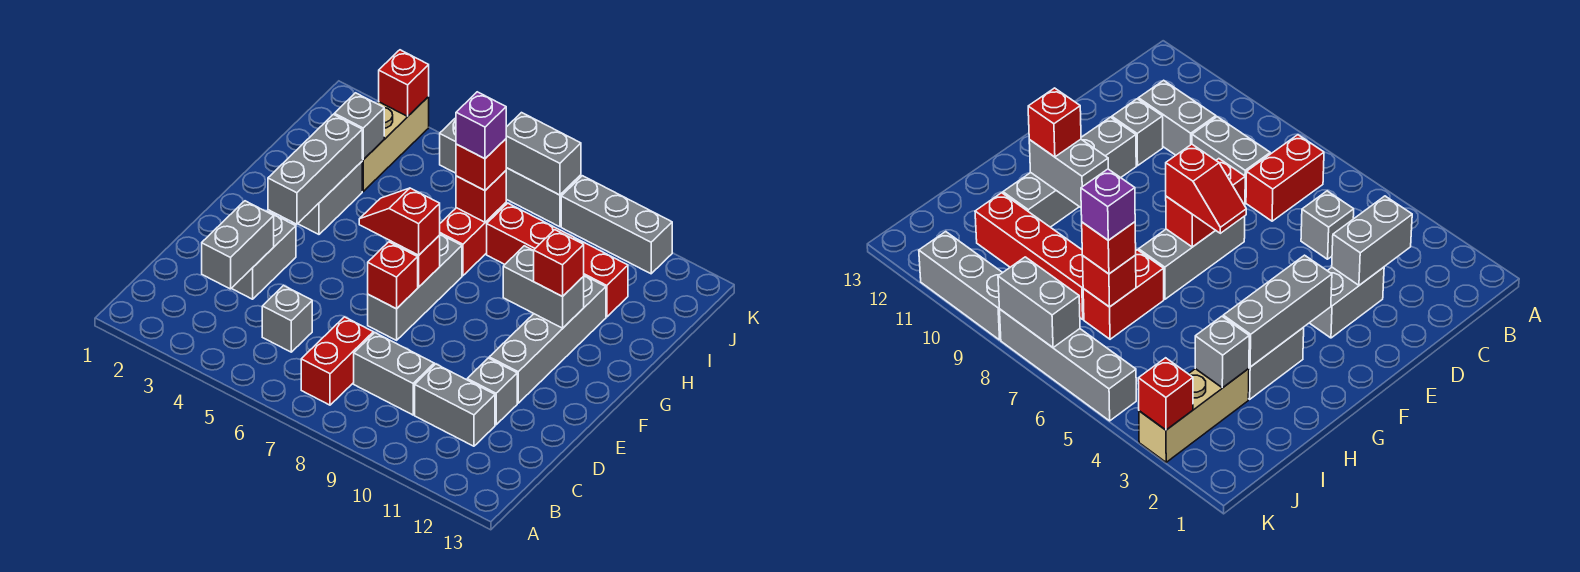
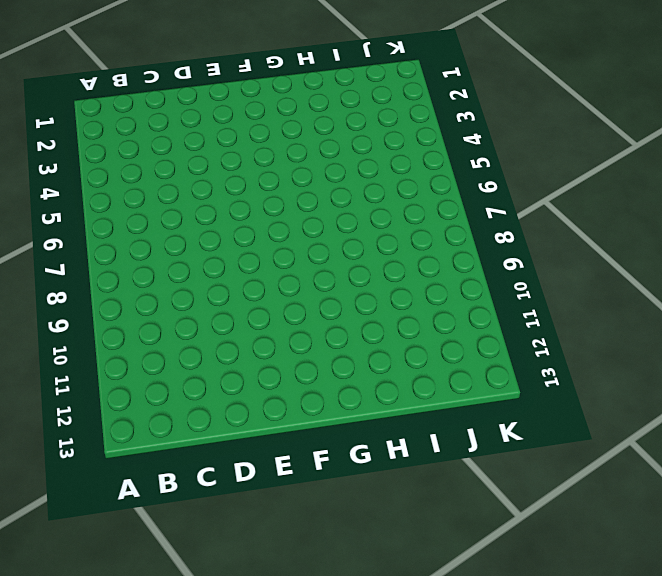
none -> red brick B7:C7 level 1
none -> grey brick C5 level 1
none -> grey brick C8:C9 level 1

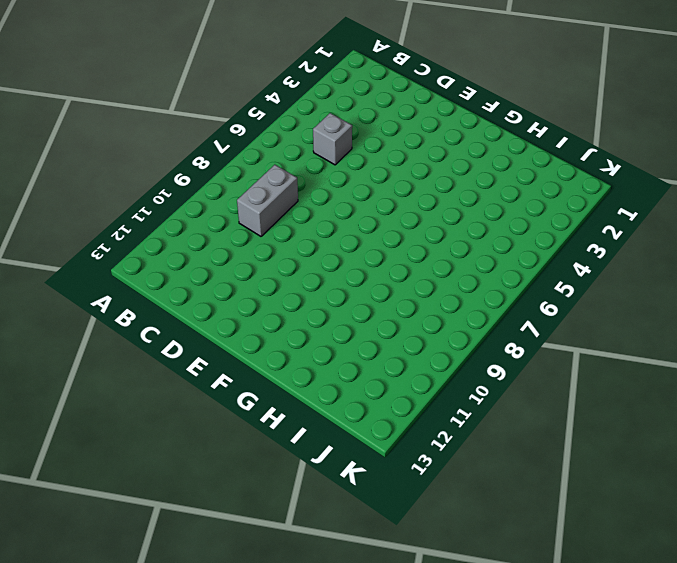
none -> red brick B7:C7 level 1
none -> grey brick C10:C11 level 1
none -> grey brick D3:E3 level 1

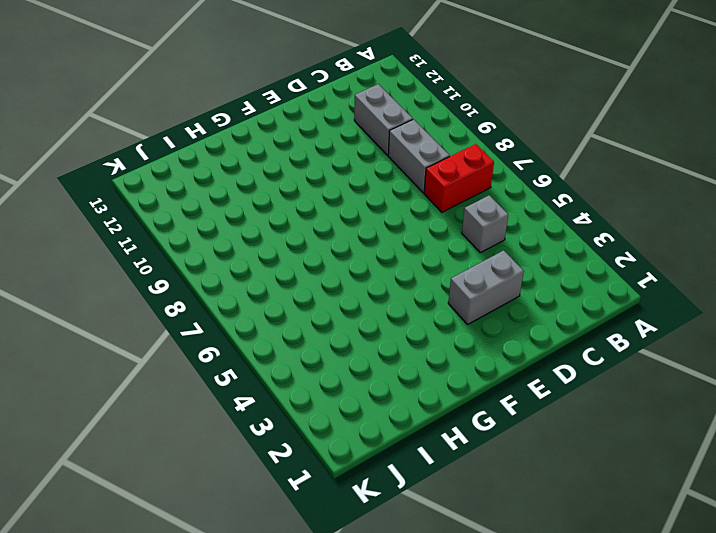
none -> grey brick D11 level 1
none -> grey brick E7:G7 level 1
none -> grey brick E11:H11 level 1

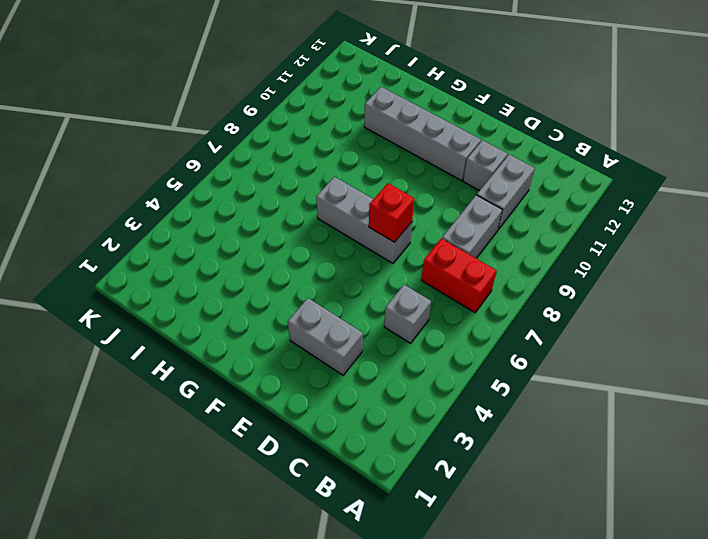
none -> grey brick G3:H3 level 1
none -> red brick H7:I7 level 1
none -> tan brick I3:K3 level 1

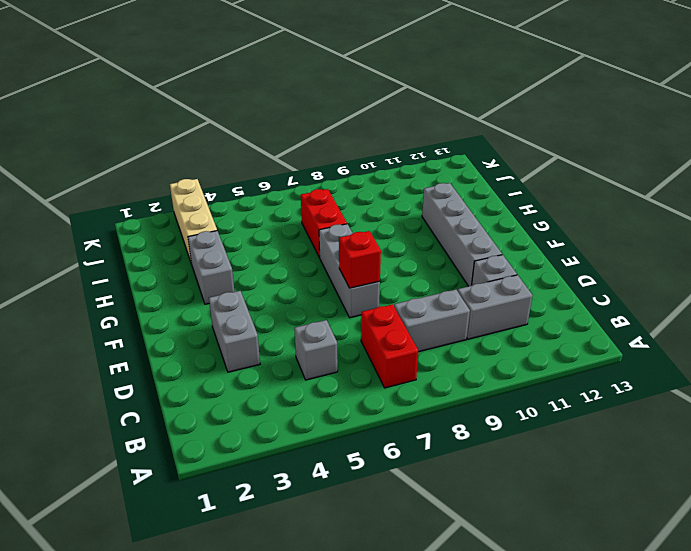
none -> red brick I8:I11 level 1
none -> grey brick K5:K8 level 1
none -> grey brick K9:K11 level 1

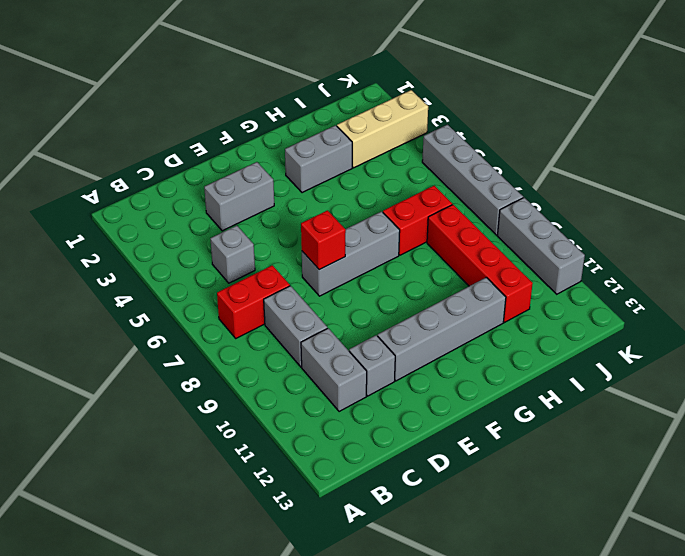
none -> grey brick C3:D3 level 2
none -> grey brick F3:H3 level 2
none -> red brick F7 level 2

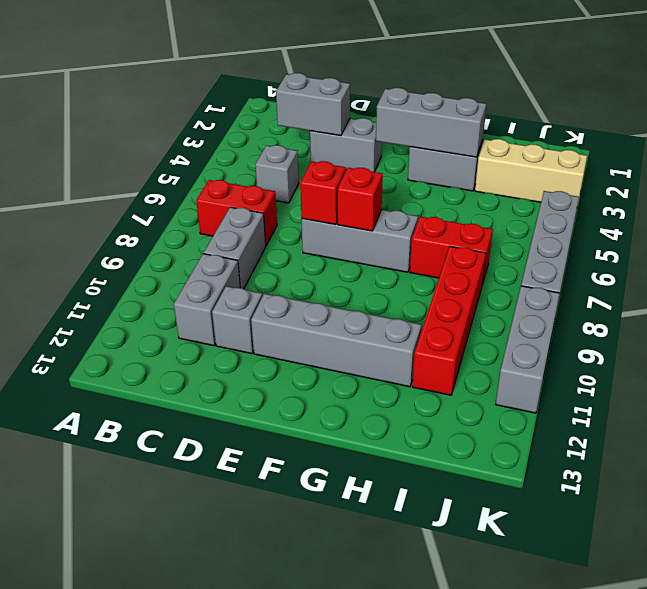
none -> grey brick G10:G11 level 2
none -> grey brick I3 level 2
none -> red brick I7 level 2

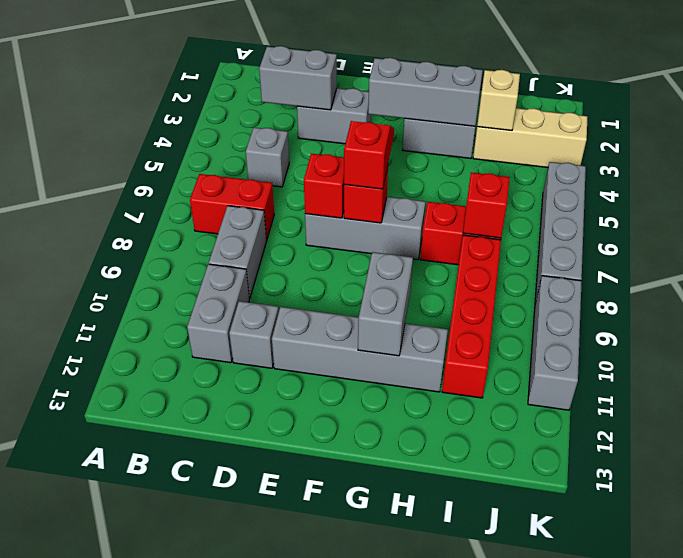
tan brick I3 level 2 -> grey brick I3 level 2
none -> red brick K3 level 2
none -> grey brick K7:K8 level 2
none -> red brick G11 level 3

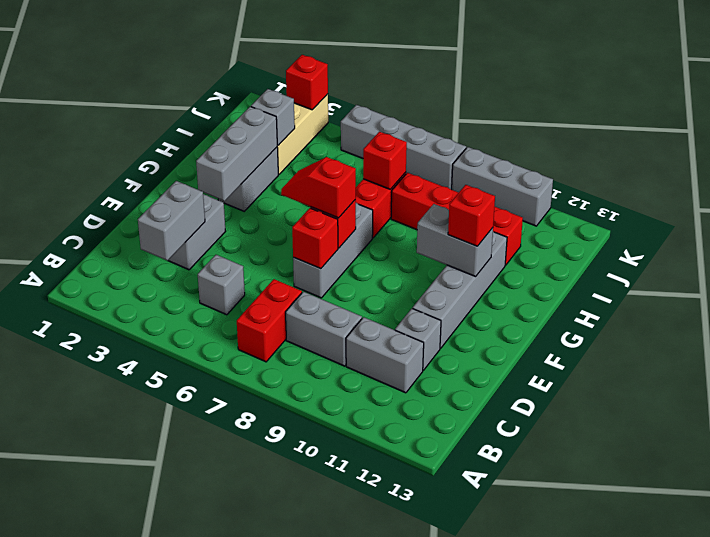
none -> grey brick K7:K8 level 2
none -> red brick I7 level 3
none -> purple brick I7 level 4

